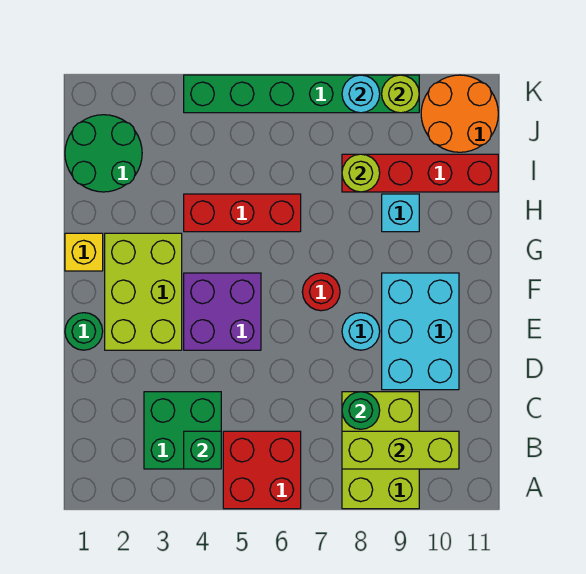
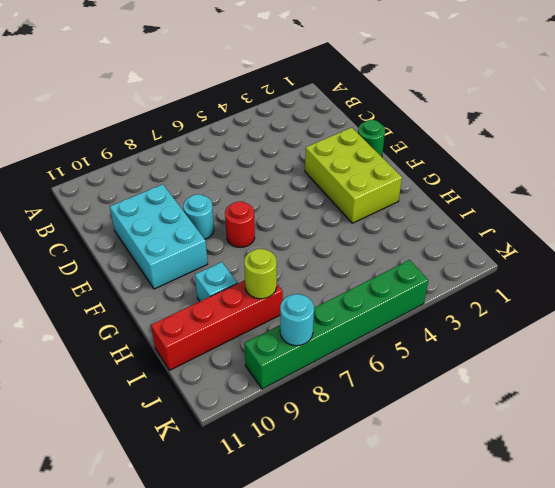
none -> red brick A5:B6 level 1
none -> lime brick A8:C9 level 1
none -> green brick B3:C4 level 1

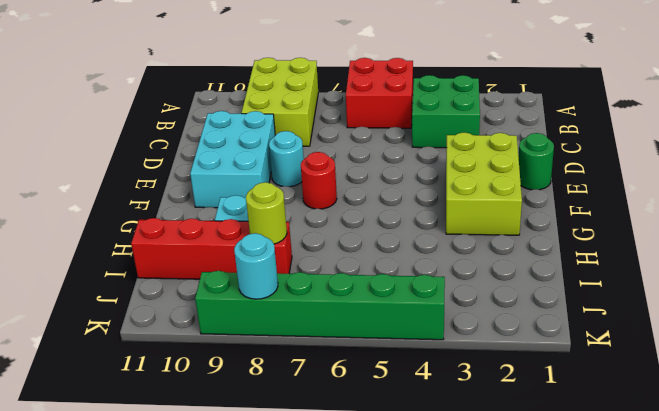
none -> purple brick E4:F5 level 1
none -> yellow brick G1 level 1
none -> red brick H4:H6 level 1

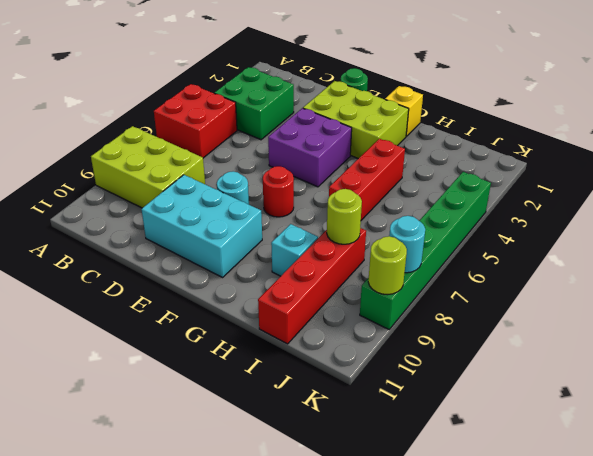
none -> green round brick I1:J2 level 1
none -> orange round brick J10:K11 level 1
none -> green brick B4 level 2

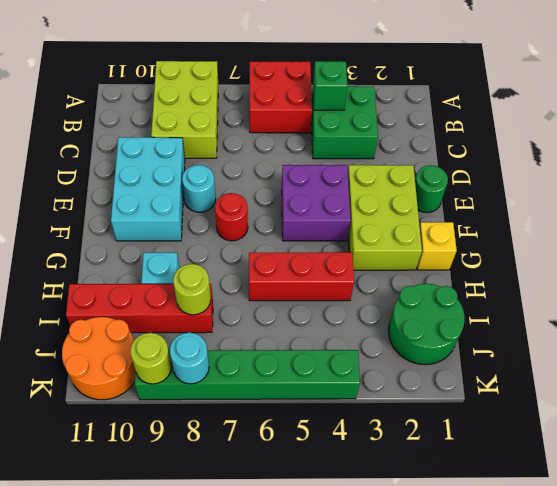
none -> lime brick B8:B10 level 2
none -> green round brick C8 level 2

